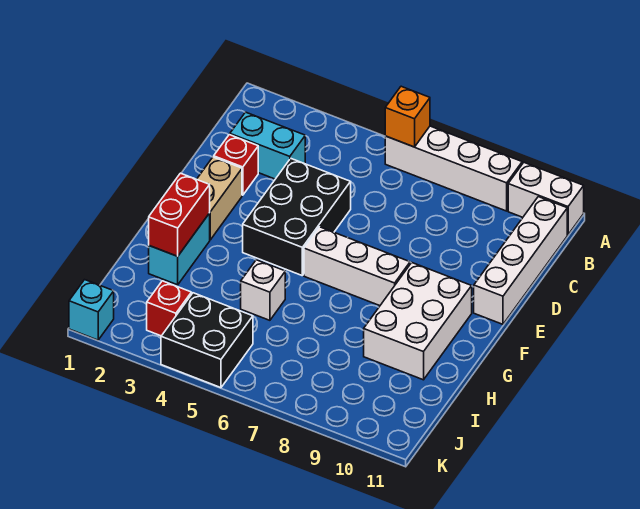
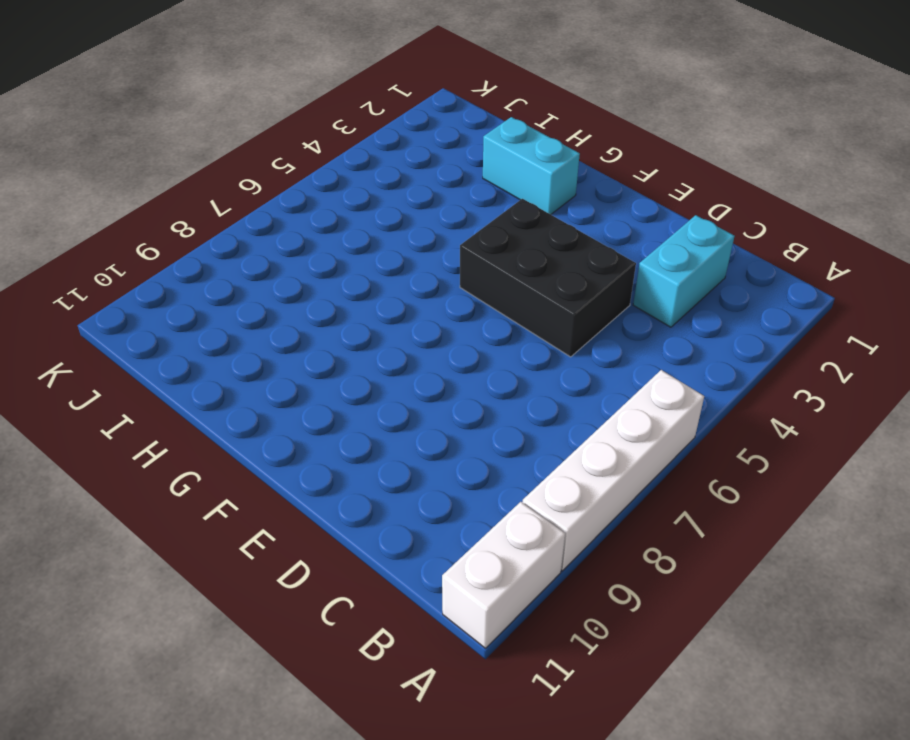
none -> white brick B11:E11 level 1
none -> red brick D2 level 1
none -> tan brick E2:F2 level 1

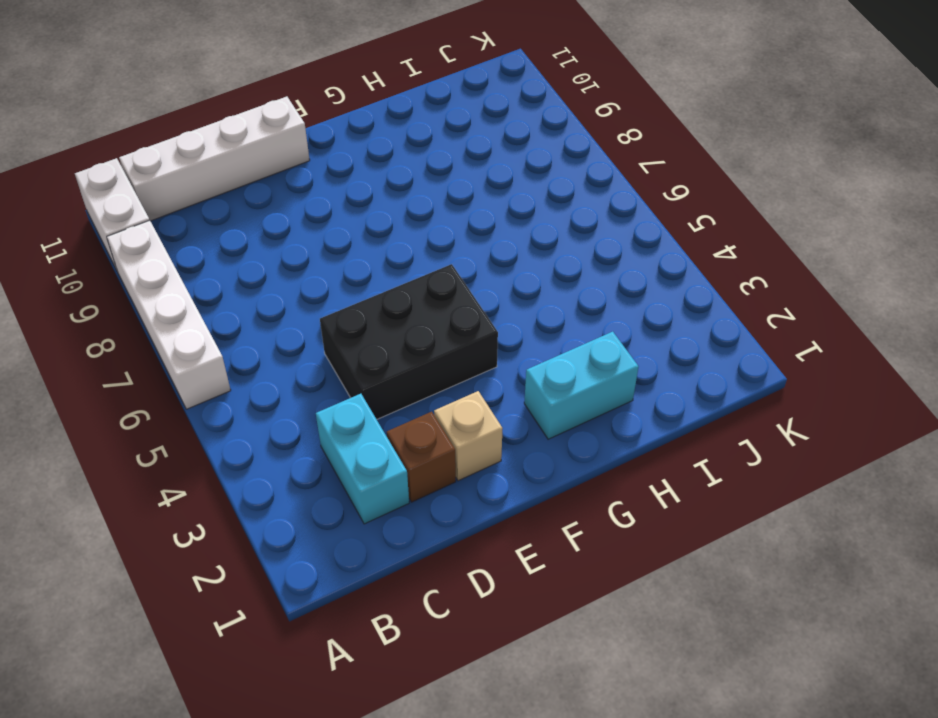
brown brick D2 level 1 -> red brick D2 level 1
tan brick E2 level 1 -> tan brick E2:F2 level 1
none -> white brick F6:F8 level 1
none -> white brick F9:H10 level 1
none -> white brick H5 level 1

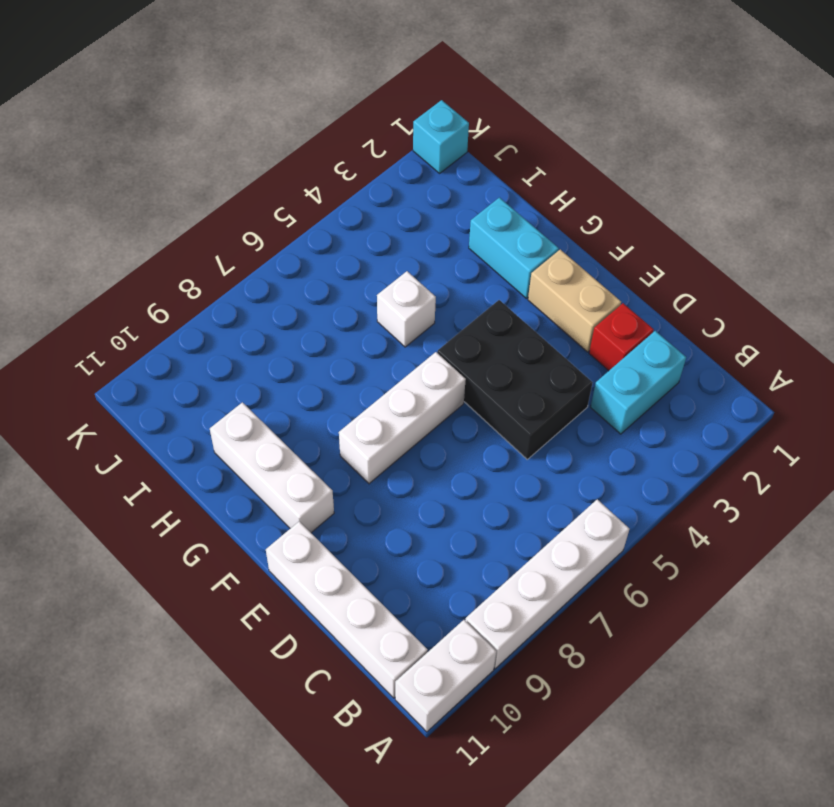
white brick F10:H10 level 1 -> white brick F9:H10 level 1
none -> red brick J3 level 1
none -> black brick J4:K5 level 1
none -> orange brick A6 level 2

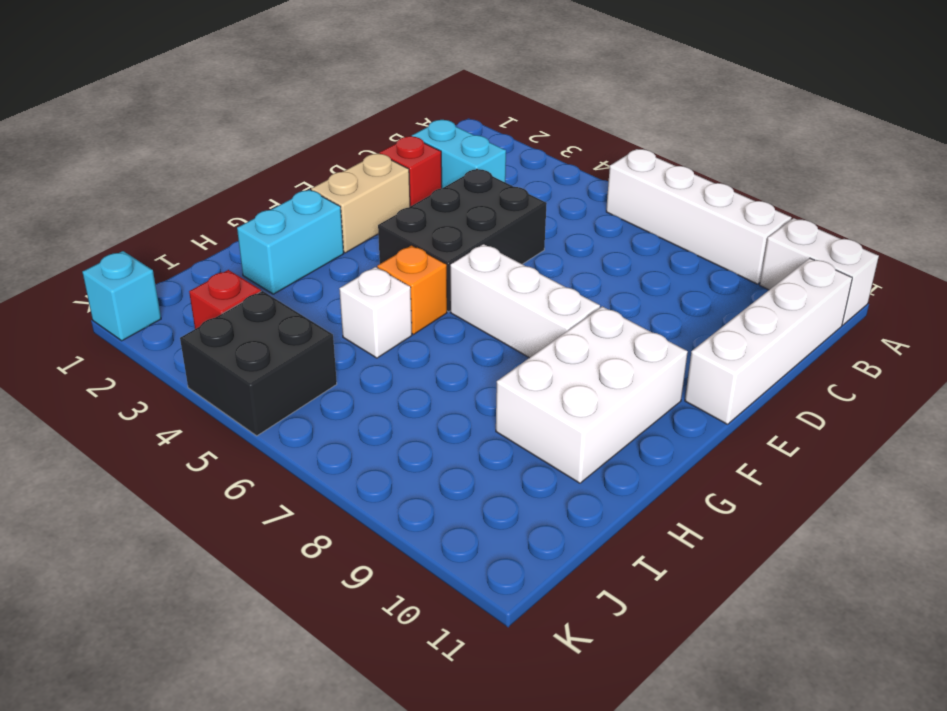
orange brick G5 level 1 -> orange brick A6 level 2
none -> red brick G2:H2 level 2

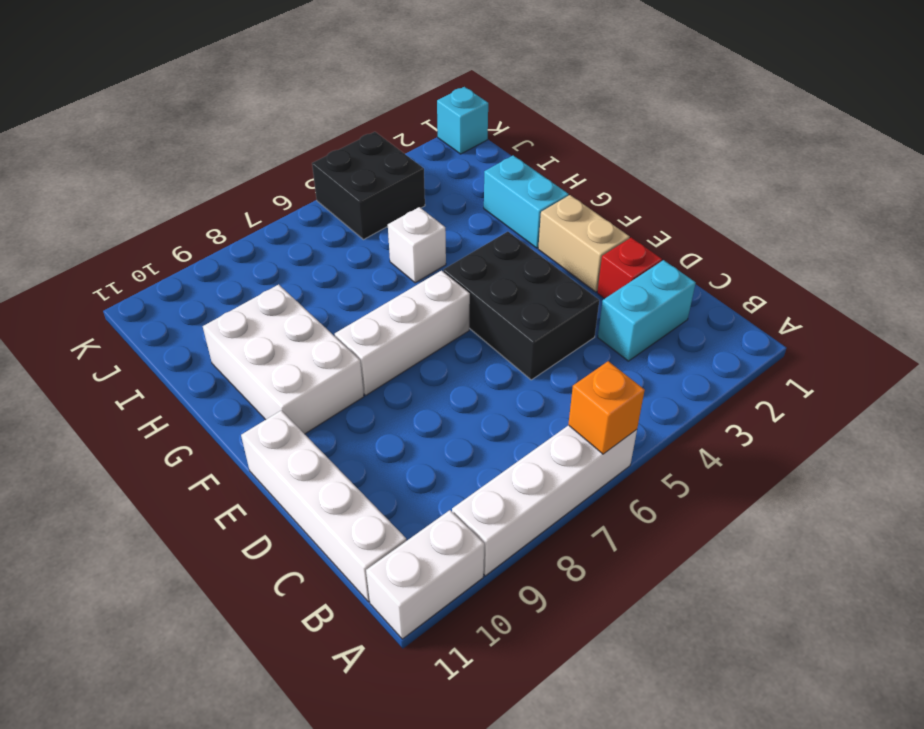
none -> red brick J3 level 1
none -> red brick G2:H2 level 2

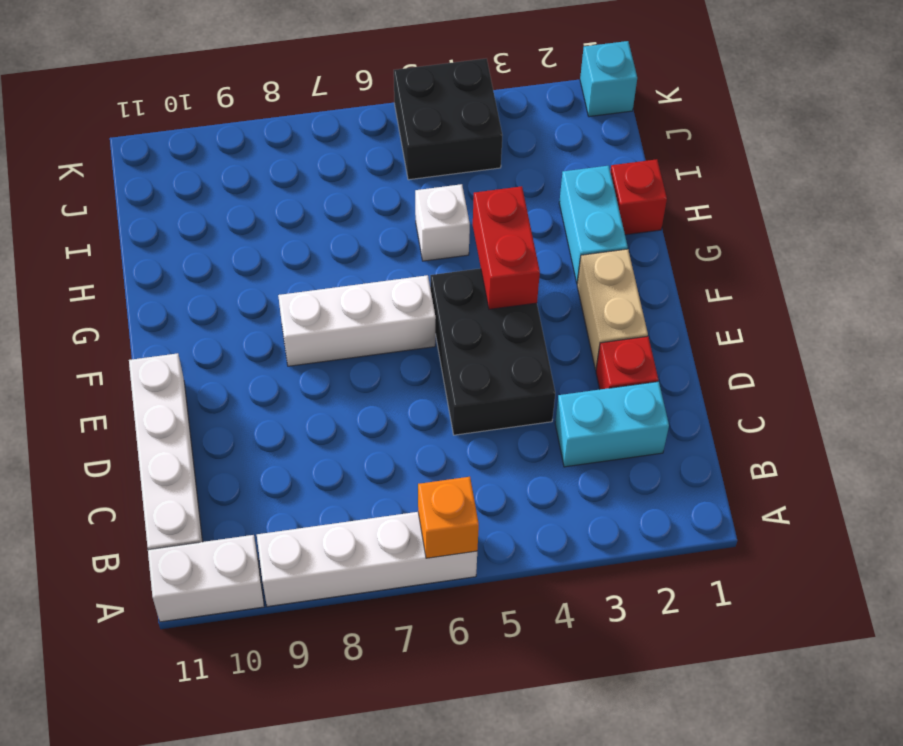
red brick F4:G4 level 2 -> red brick G2:H2 level 2
red brick H1 level 1 -> red brick J3 level 1
none -> white brick F9:H10 level 1

